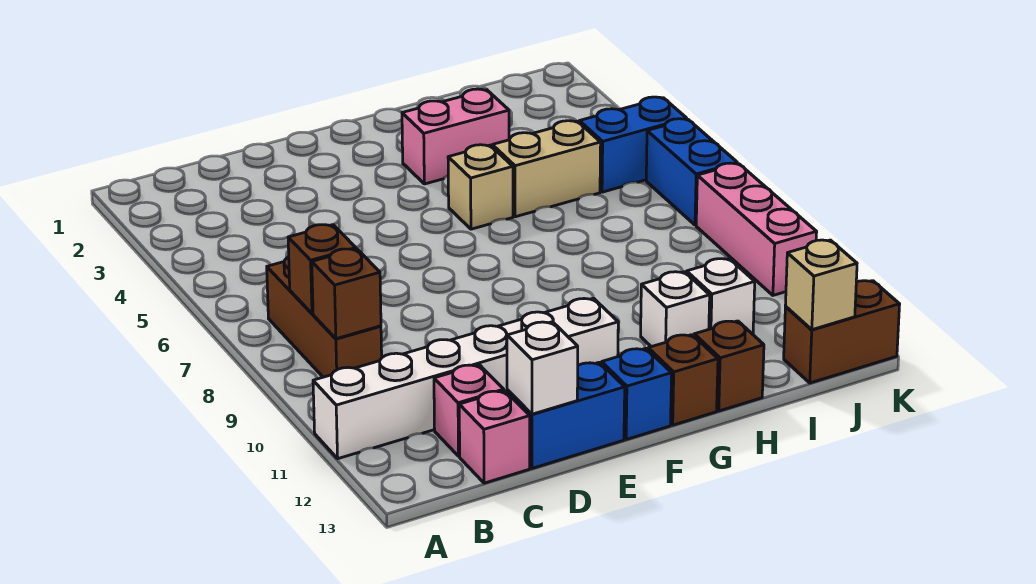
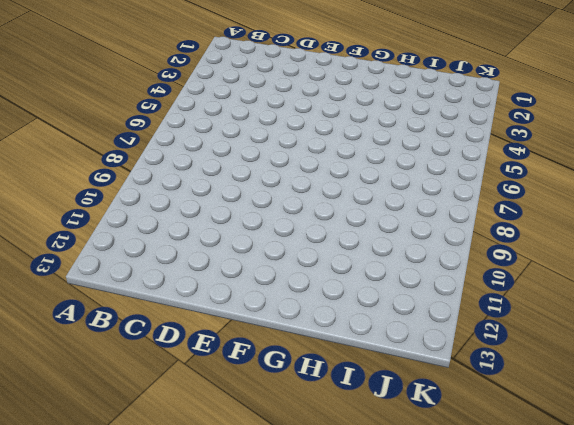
none -> white brick A11:F11 level 1
none -> brown brick B7:B9 level 1
none -> pink brick C12 level 1

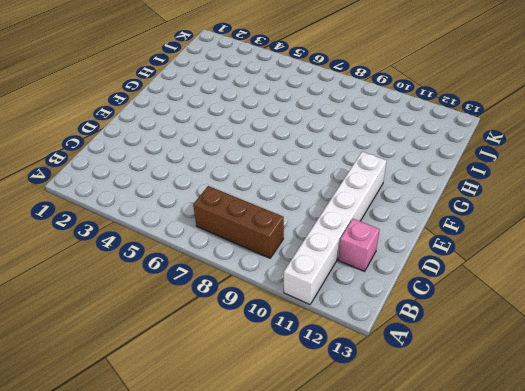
none -> pink brick C13 level 1
none -> blue brick D13:E13 level 1
none -> blue brick F13 level 1

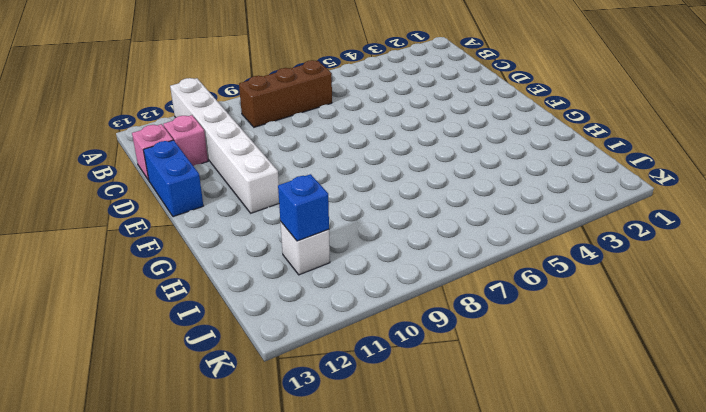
blue brick I11 level 2 -> blue brick F13 level 1
none -> pink brick G3:H3 level 1
none -> tan brick G5 level 1
none -> brown brick G13 level 1

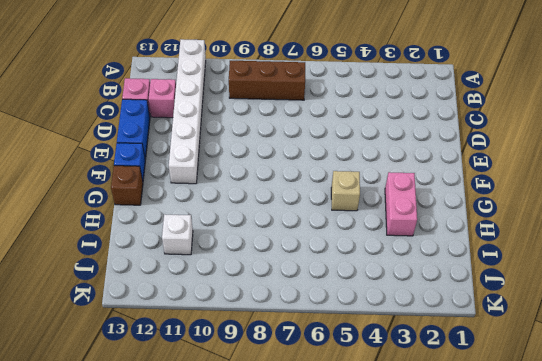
none -> tan brick H5:I5 level 1
none -> white brick H11 level 1
none -> brown brick H13 level 1

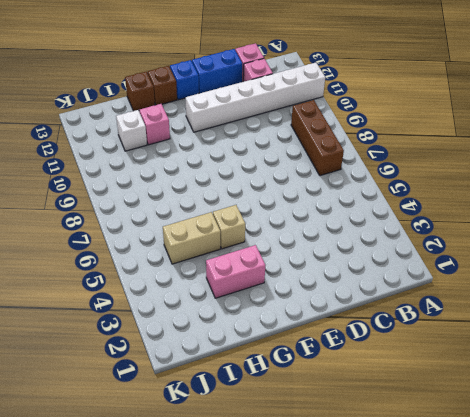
pink brick H11 level 1 -> white brick H11 level 1
none -> blue brick J5:K5 level 1
none -> brown brick J13:K13 level 1
none -> blue brick K6:K7 level 1

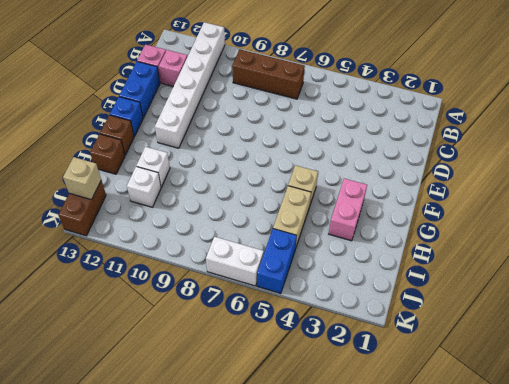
white brick K6:K7 level 1 -> blue brick K6:K7 level 1
none -> pink brick K8:K10 level 1
none -> brown brick B8 level 2
none -> brown brick B9 level 2

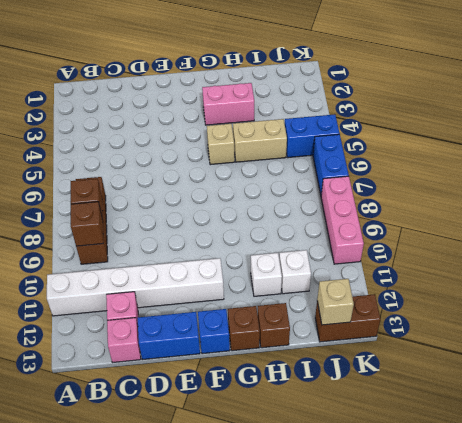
none -> white brick D13 level 2

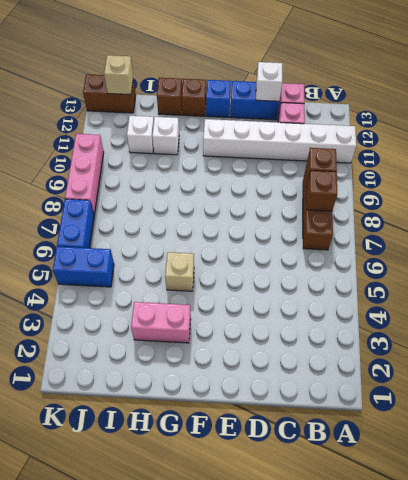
none -> tan brick H5:I5 level 1

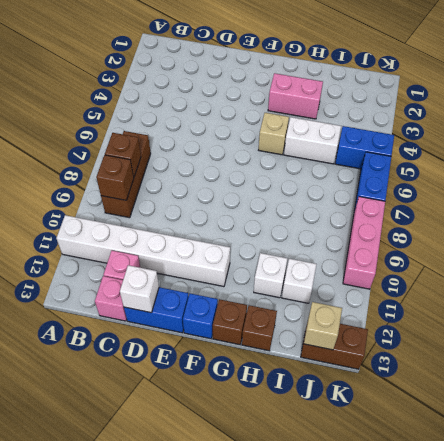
white brick H5:I5 level 1 -> tan brick H5:I5 level 1

